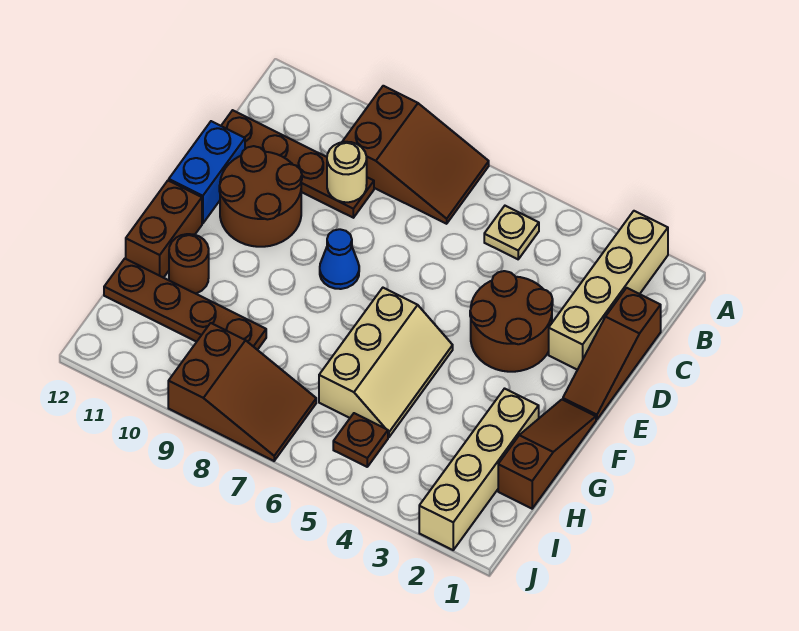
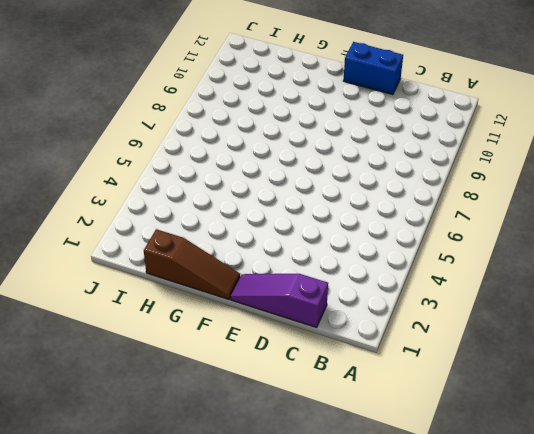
purple slope C1:E1 level 1 top C -> brown slope C1:E1 level 1 top C
none -> tan brick A2:D2 level 1
none -> brown slope A7:B9 level 1 top 9
none -> tan plate B5 level 1

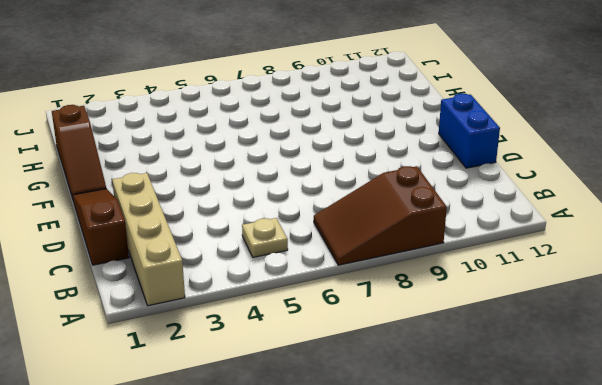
none -> brown plate C9:C12 level 1
none -> brown round brick D3:E4 level 1
none -> brown round brick D10:E11 level 1

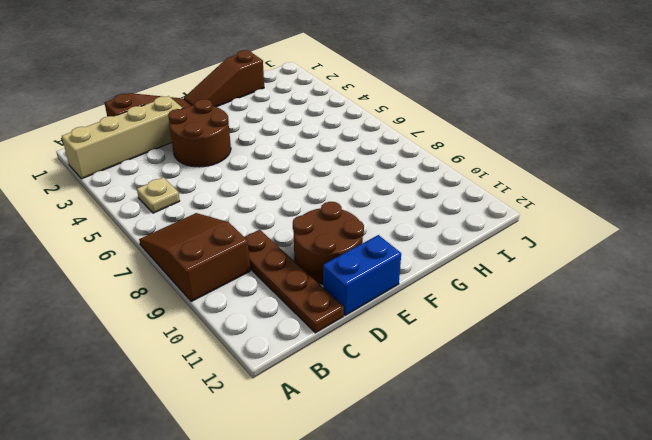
none -> blue cone E8 level 1
none -> tan slope F5:H6 level 1 top 6
none -> brown brick F12:G12 level 1

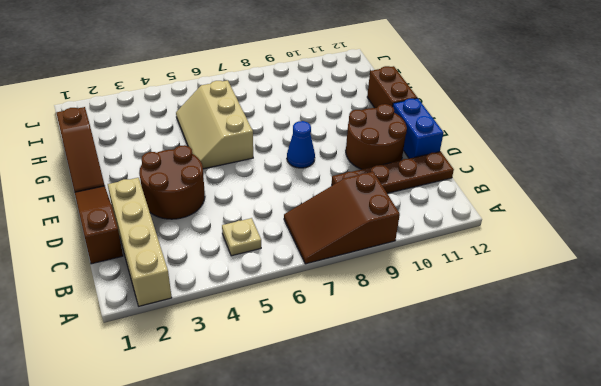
none -> tan brick G2:J2 level 1
none -> brown round brick G11 level 1
none -> brown plate H9:H12 level 1

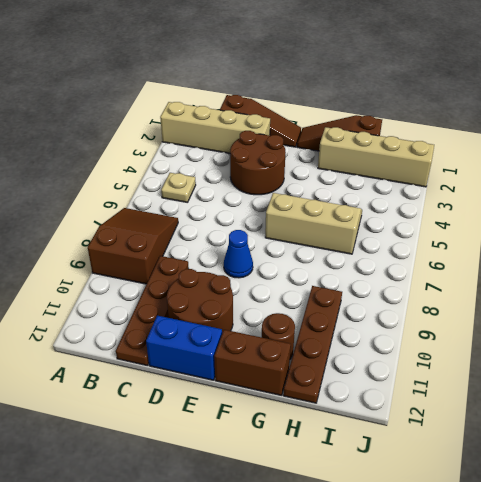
none -> brown plate I5 level 1
none -> brown slope I7:J9 level 1 top 9
none -> tan round brick C9 level 2

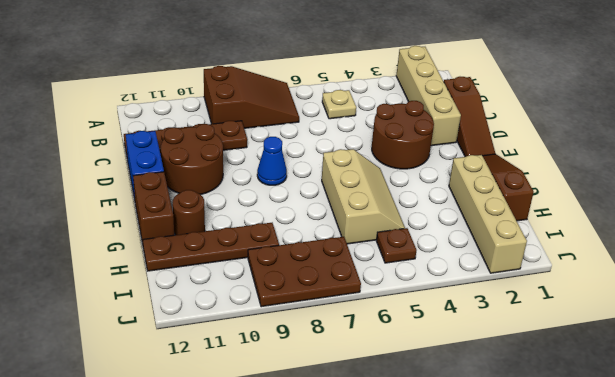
brown plate I7:J9 level 1 -> brown slope I7:J9 level 1 top 9
none -> tan round brick C9 level 2

